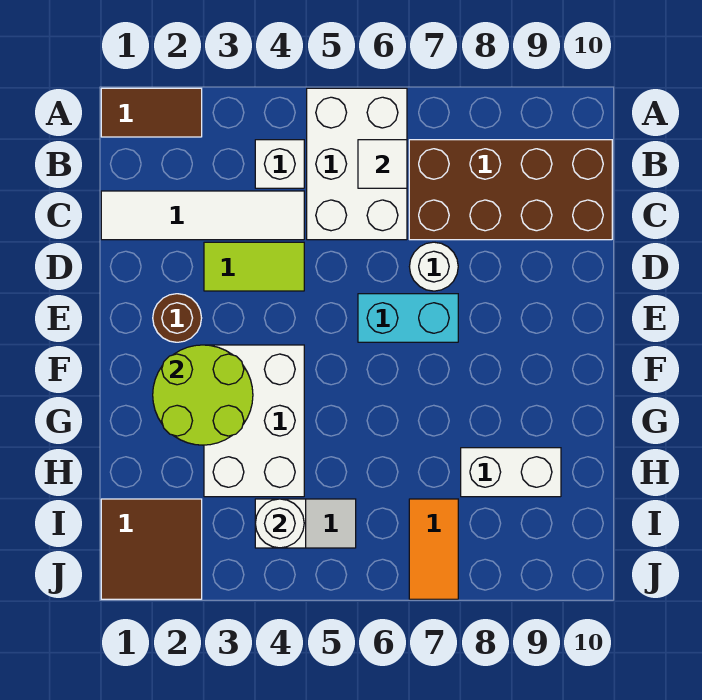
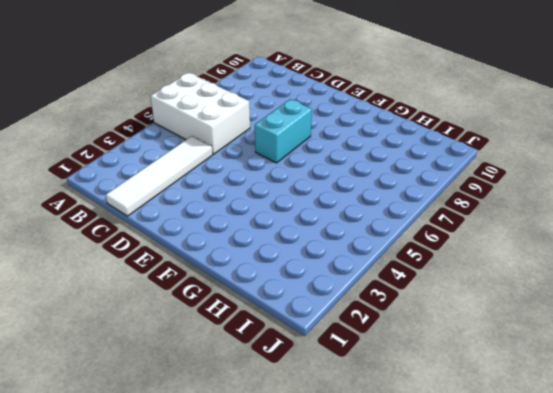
none -> brown tile A1:A2 level 1
none -> white brick B4 level 1
none -> brown brick B7:C10 level 1

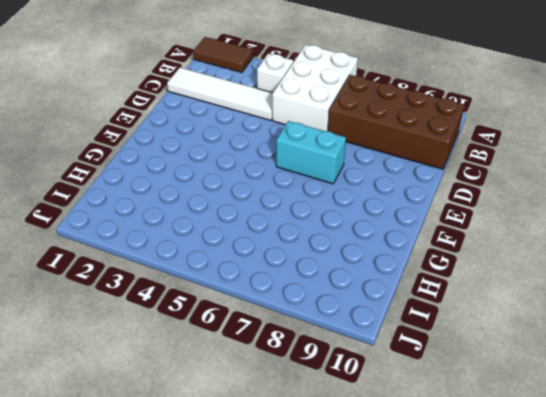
none -> lime tile D3:D4 level 1
none -> white round brick D7 level 1
none -> brown round brick E2 level 1

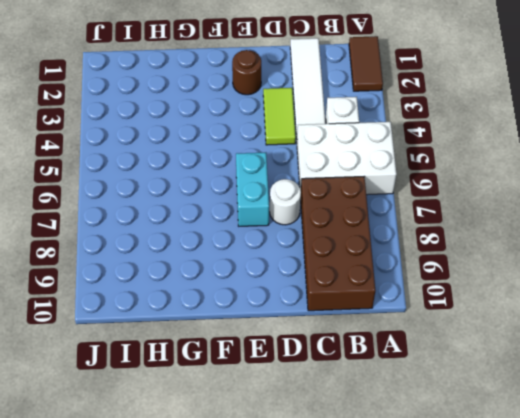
none -> white brick F3:H4 level 1
none -> white brick H8:H9 level 1
none -> brown tile I1:J2 level 1

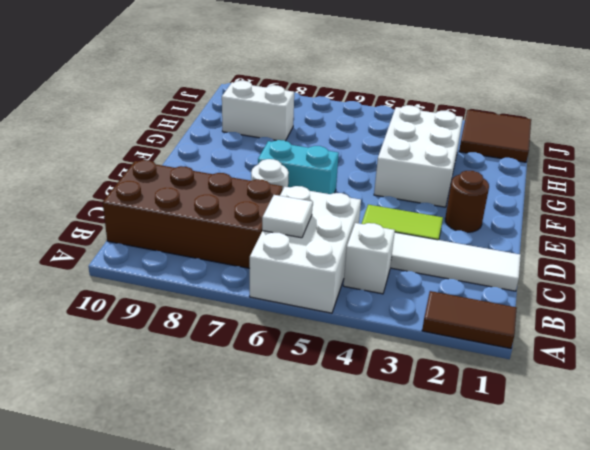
none -> white slope I4:I5 level 1 top 4
none -> orange tile I7:J7 level 1
none -> lime round brick F2:G3 level 2

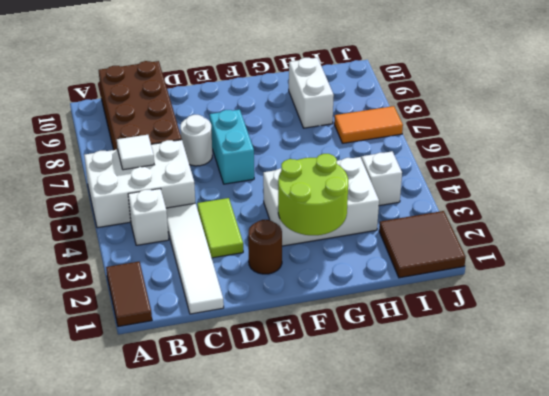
none -> white round brick I4 level 2

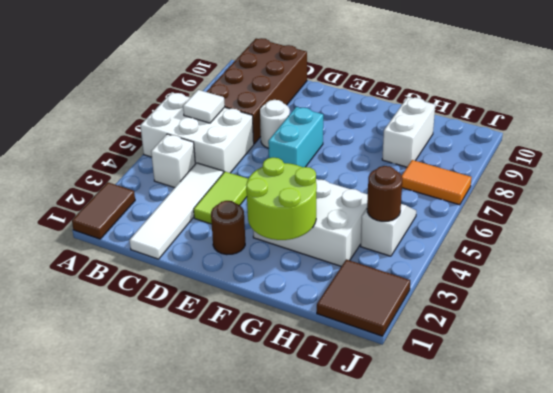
brown round brick I4 level 2 -> white round brick I4 level 2

